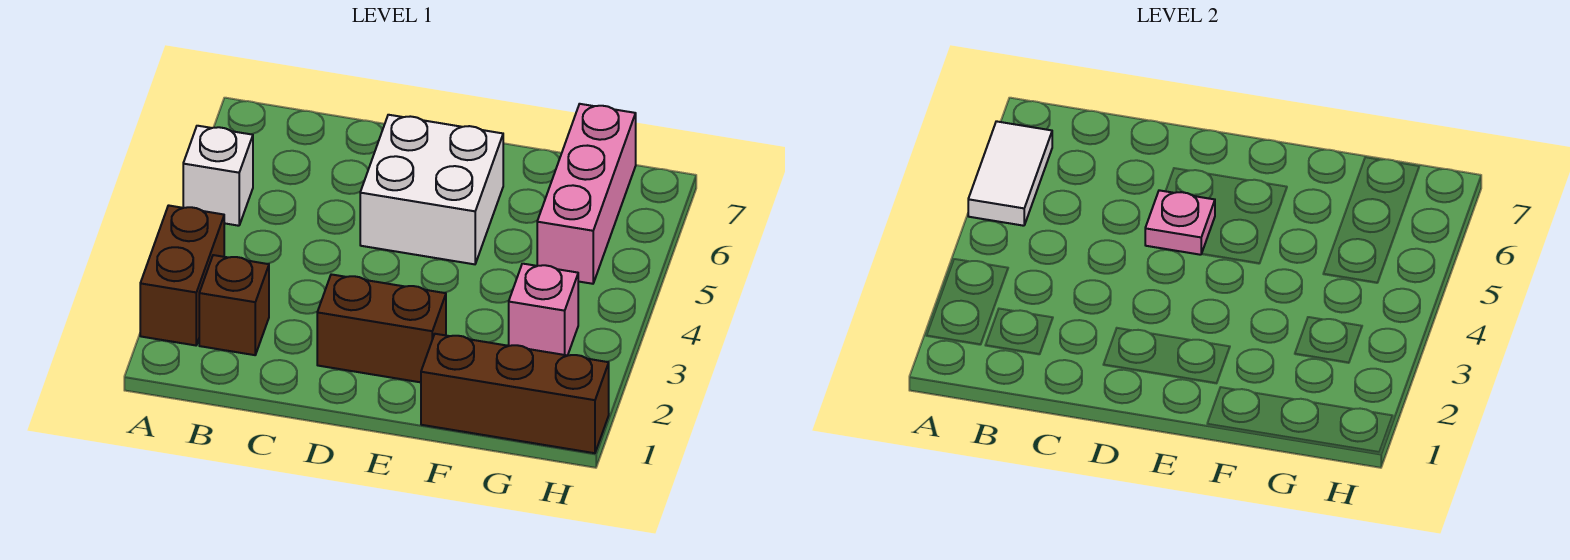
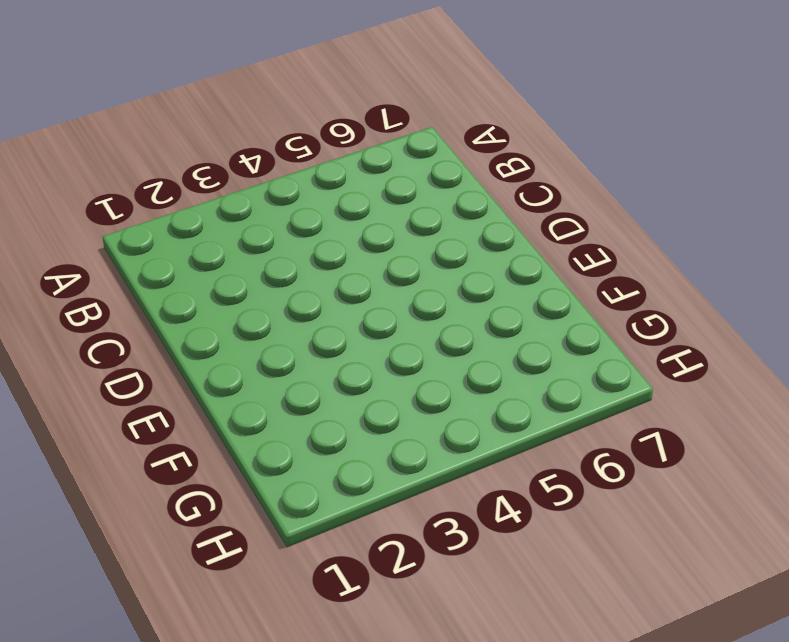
none -> brown brick A2:A3 level 1
none -> white brick A5 level 1

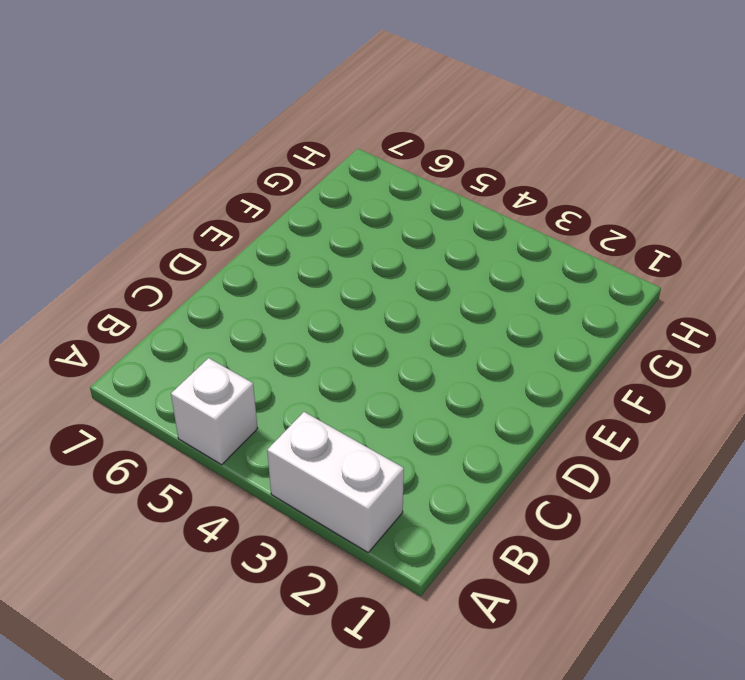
white brick A2:A3 level 1 -> brown brick A2:A3 level 1
none -> brown brick B2 level 1
none -> brown brick D2:E2 level 1

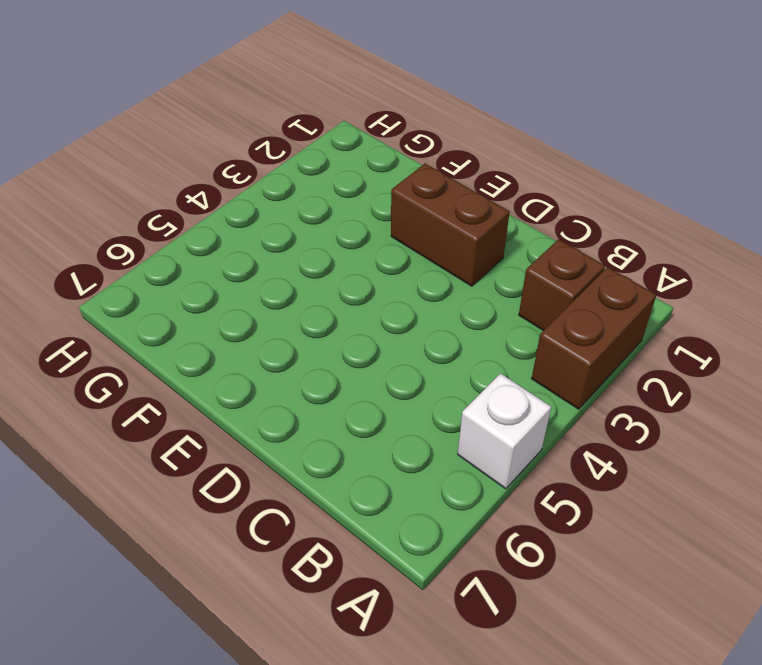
none -> white brick D5:E6 level 1
none -> brown brick F1:H1 level 1

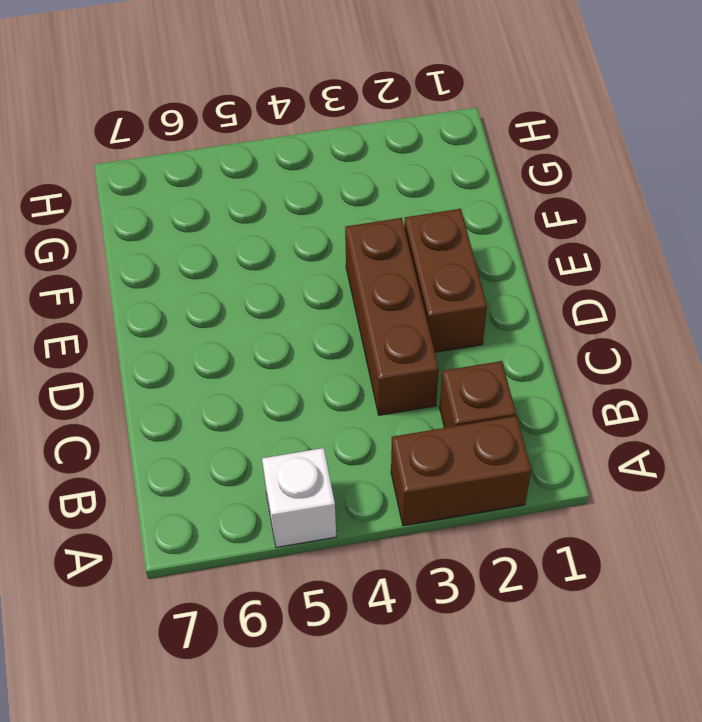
brown brick C3:E3 level 1 -> brown brick F1:H1 level 1
none -> white brick D5:E6 level 1
none -> pink brick G3 level 1

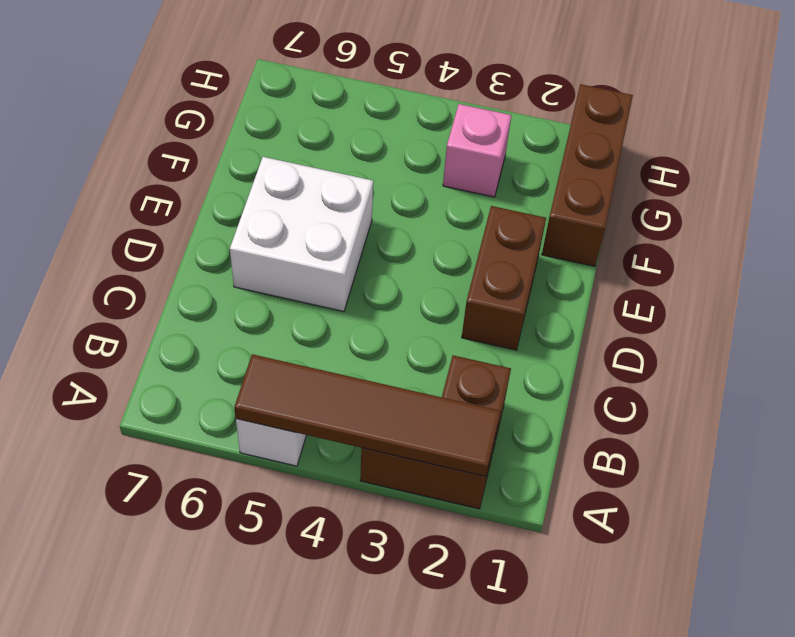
brown tile A2:A5 level 2 -> white tile A5:A6 level 2
none -> pink brick G5:G7 level 1
none -> pink plate D5 level 2

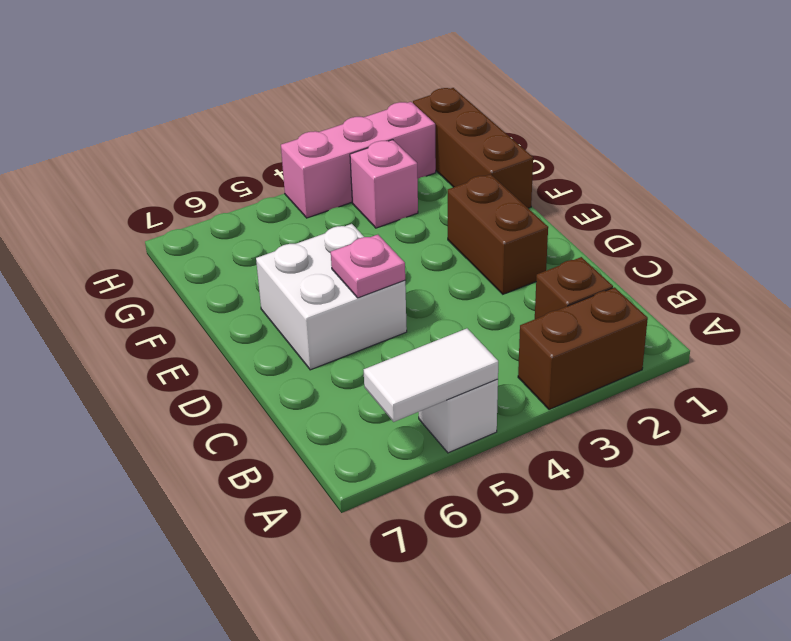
pink brick H2:H4 level 1 -> pink brick G5:G7 level 1

